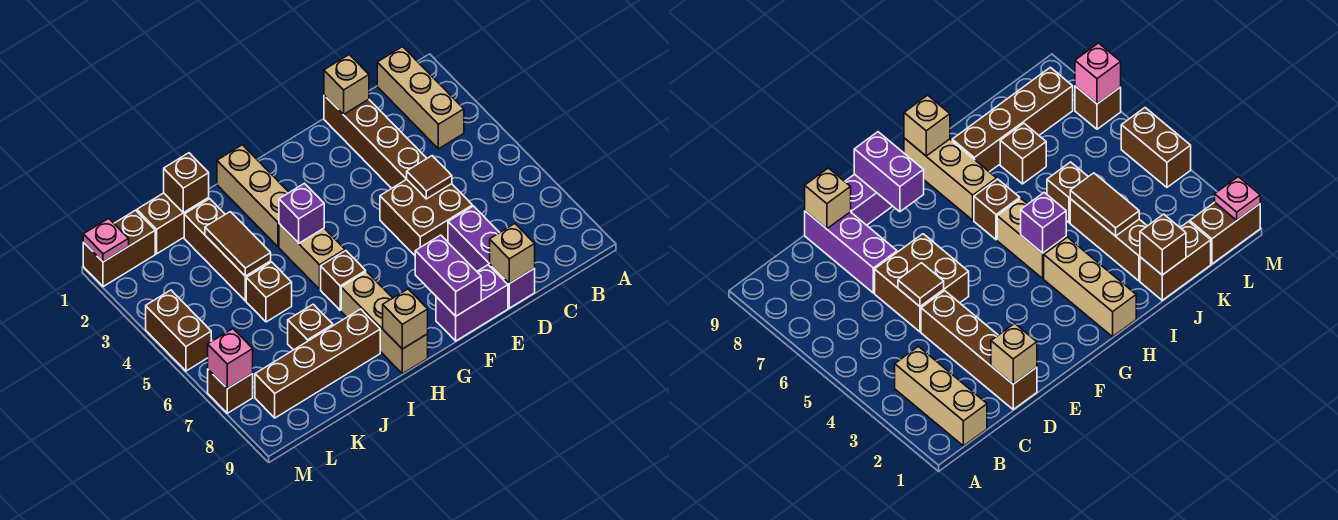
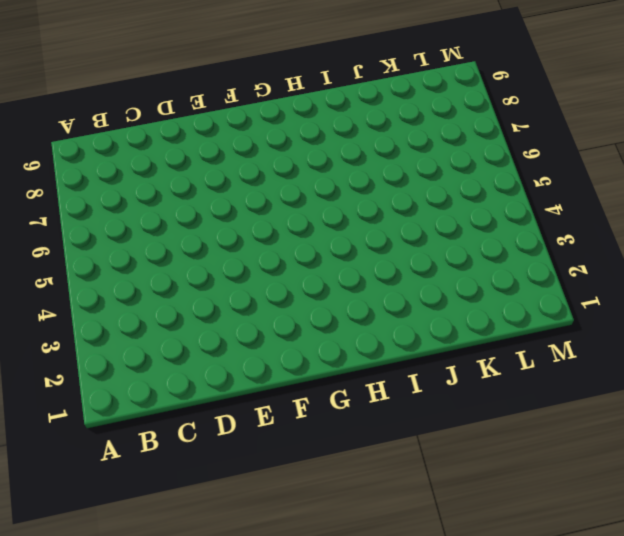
none -> tan brick B1:B3 level 1
none -> brown brick D1:D4 level 1
none -> brown brick D5:E6 level 1

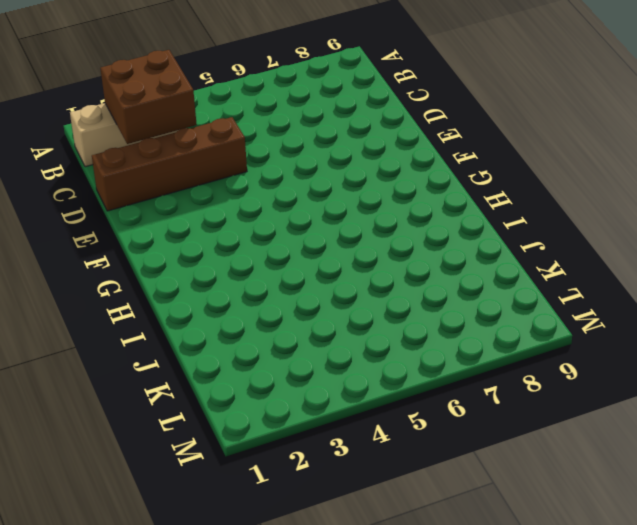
brown brick B2:C3 level 2 -> brown brick D5:E6 level 1
none -> purple brick D7:D9 level 1
none -> purple brick E9:F9 level 1
none -> tan brick H1:H3 level 1

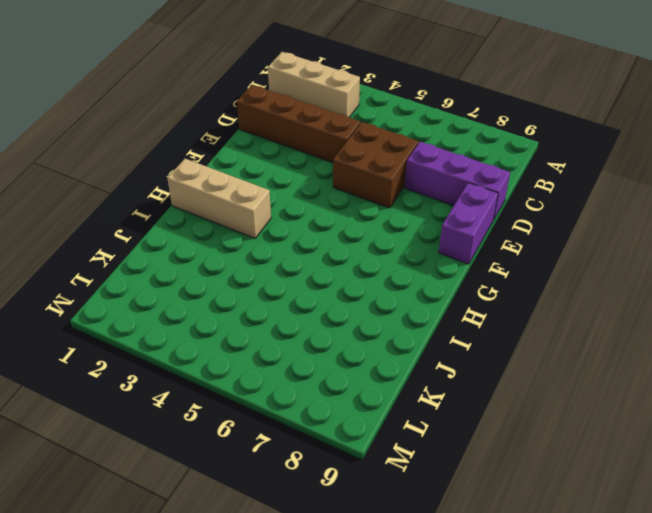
none -> tan brick H4:H5 level 1
none -> brown brick H6 level 1
none -> tan brick H7:H9 level 1

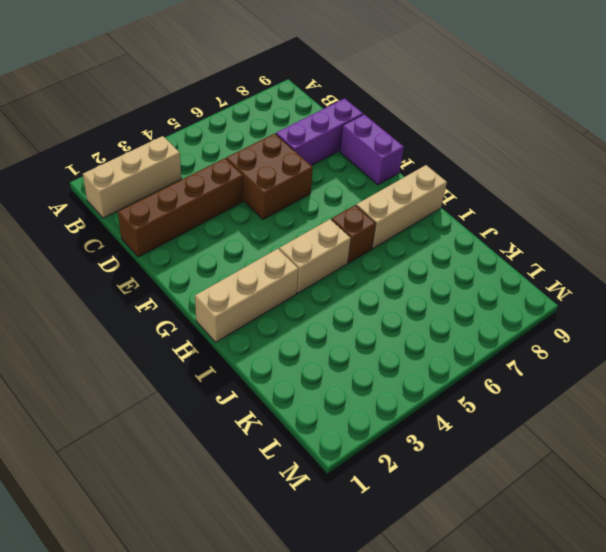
none -> brown brick I8:L8 level 1
none -> brown brick J1:K1 level 1
none -> brown brick J2:J4 level 1

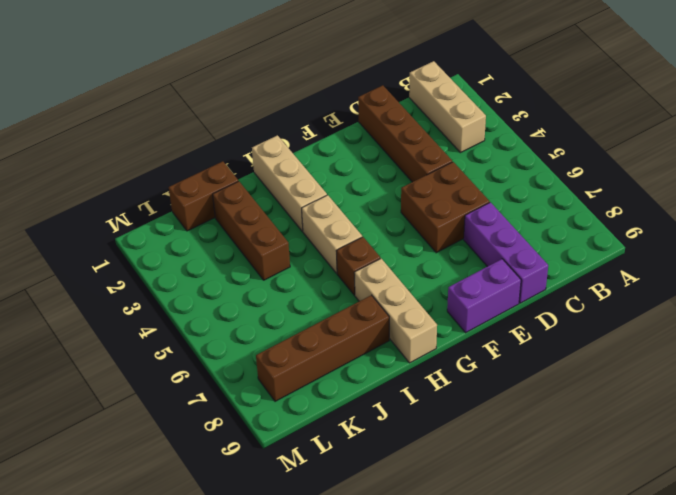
none -> brown brick J5 level 1
none -> brown brick J7 level 1
none -> brown brick L1:M1 level 1

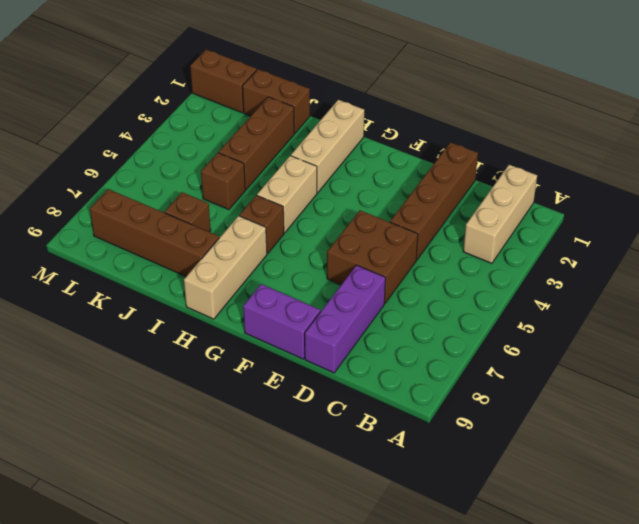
none -> brown brick M4:M5 level 1
none -> brown brick M7 level 1
none -> tan brick D1 level 2

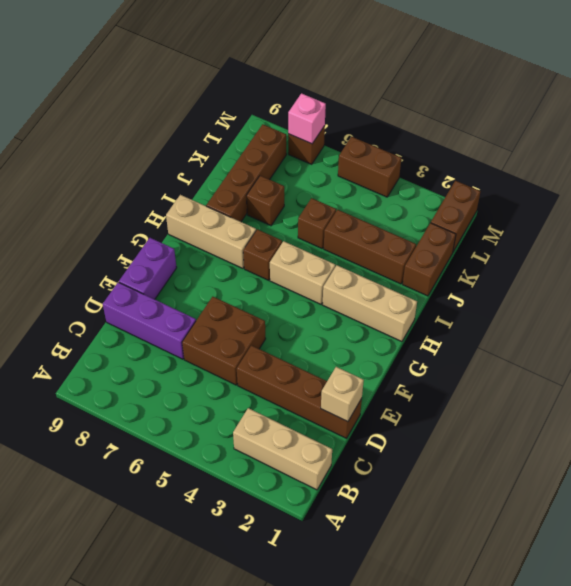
none -> brown tile D5 level 2
none -> tan brick D9 level 2
none -> purple brick F8:F9 level 2

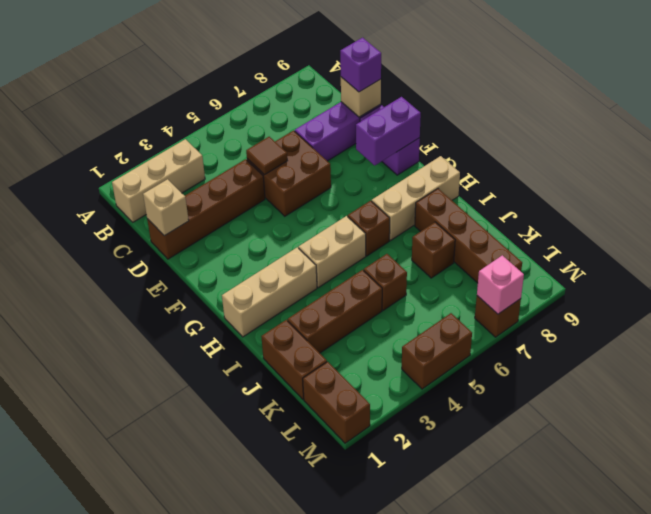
purple brick D9 level 3 -> purple brick H4 level 2
none -> tan brick H9 level 2
none -> brown brick J1 level 2
none -> brown tile J3:J4 level 2

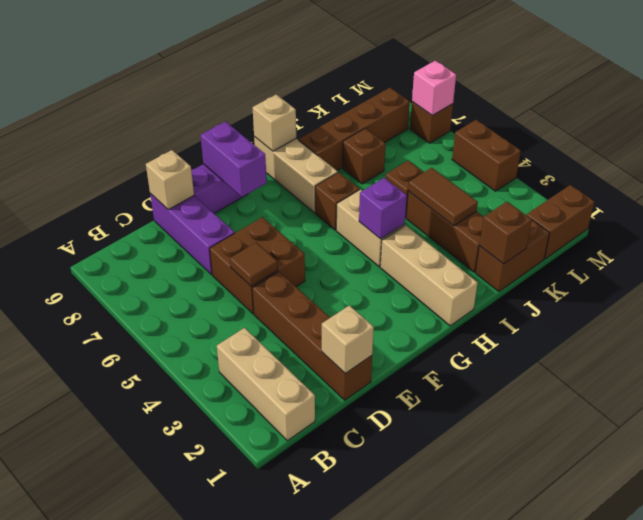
none -> pink plate M1 level 2

